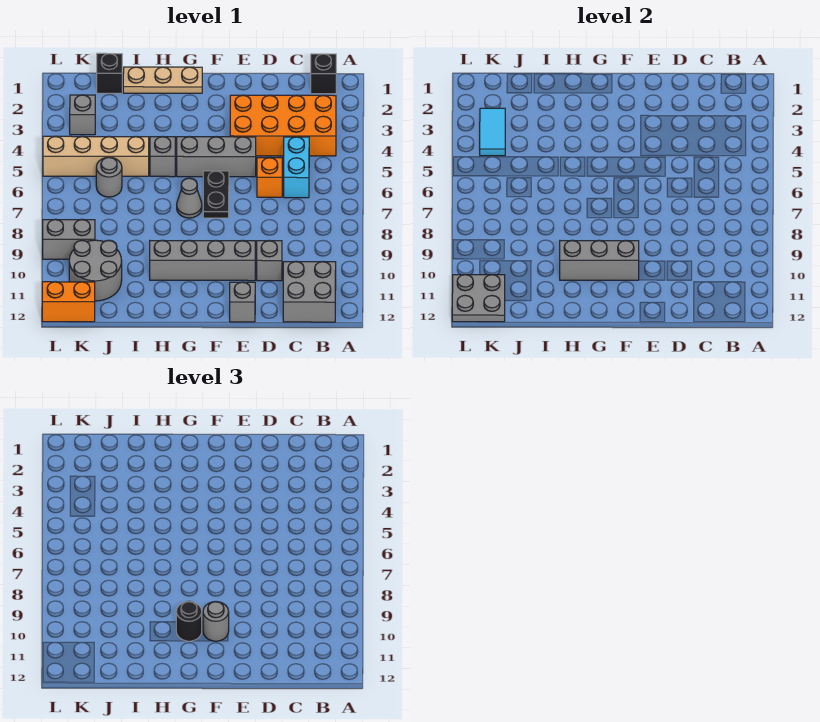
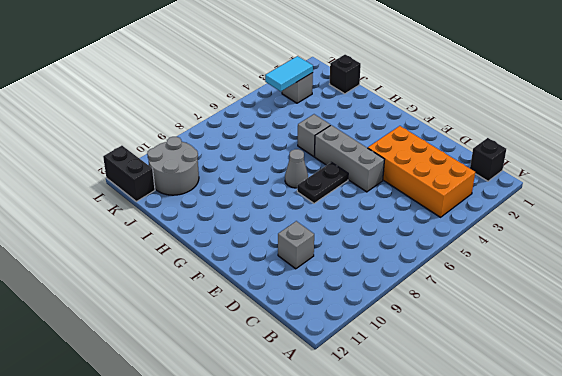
black brick K12:L12 level 1 -> orange brick K12:L12 level 1
none -> grey brick B11:C12 level 1
none -> cyan brick C5:C6 level 1
none -> orange brick D6 level 1

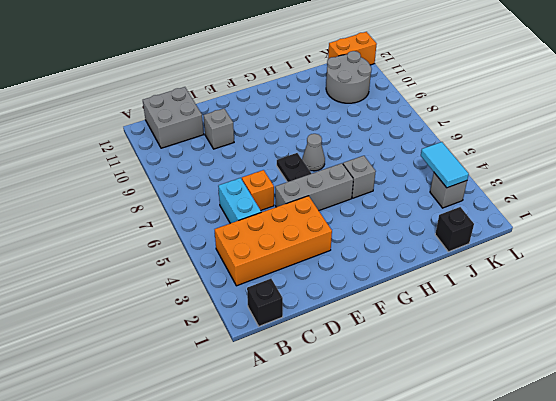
none -> grey brick E10:H10 level 1
none -> grey brick E12 level 1
none -> tan plate G1:I1 level 1

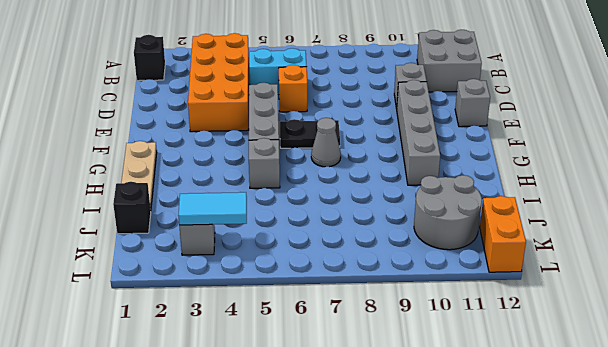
none -> tan brick I5:L5 level 1
none -> grey round brick J6 level 1
none -> grey brick K9:L9 level 1

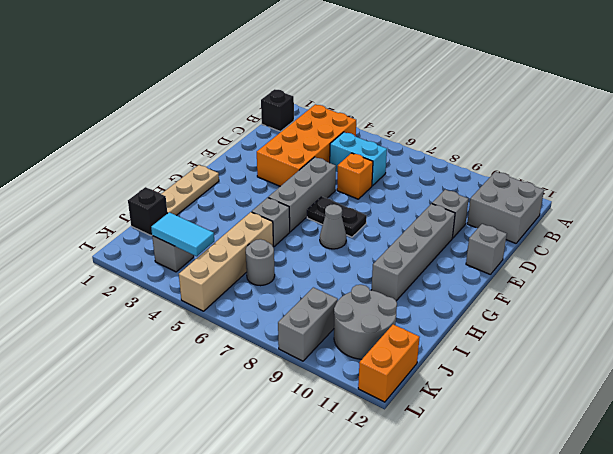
none -> grey brick F10:H10 level 2
none -> grey plate K11:L12 level 2
none -> grey round brick F10 level 3

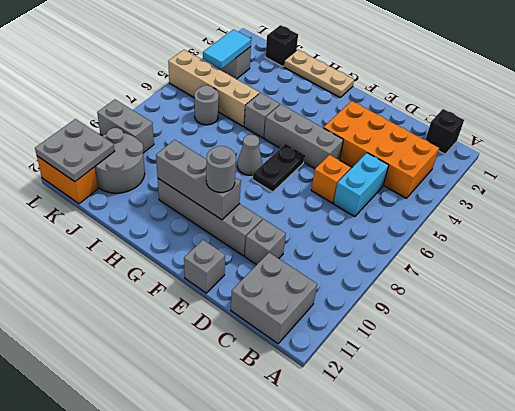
none -> black round brick G10 level 3

